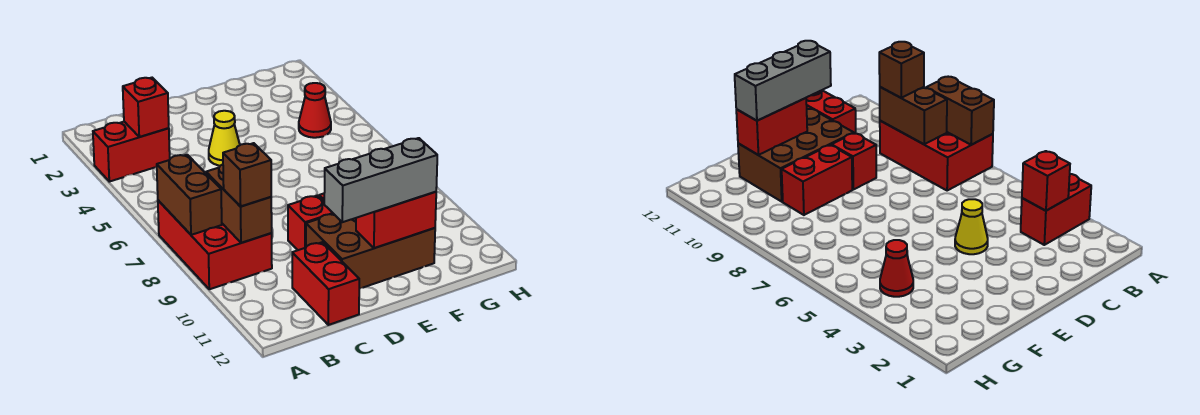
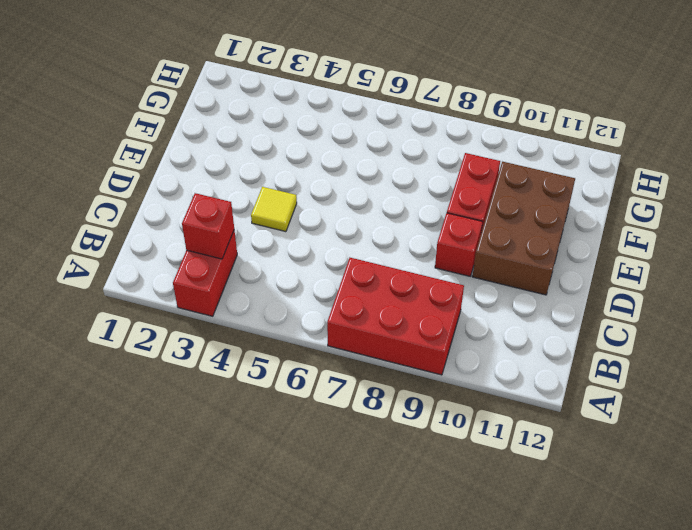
yellow tile D4 level 1 -> yellow cone D4 level 1
none -> red brick C11:C12 level 1
none -> red cone G4 level 1
none -> brown brick A7:A8 level 2

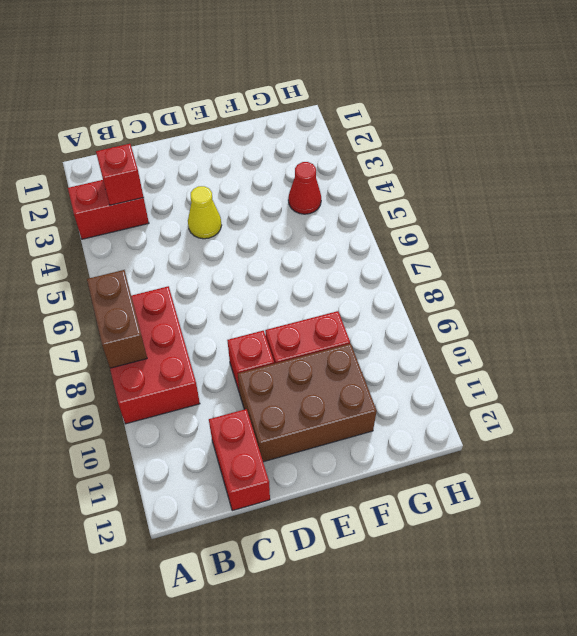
none -> brown brick B8:B9 level 2
none -> red brick E11:F11 level 2
none -> brown brick B9 level 3

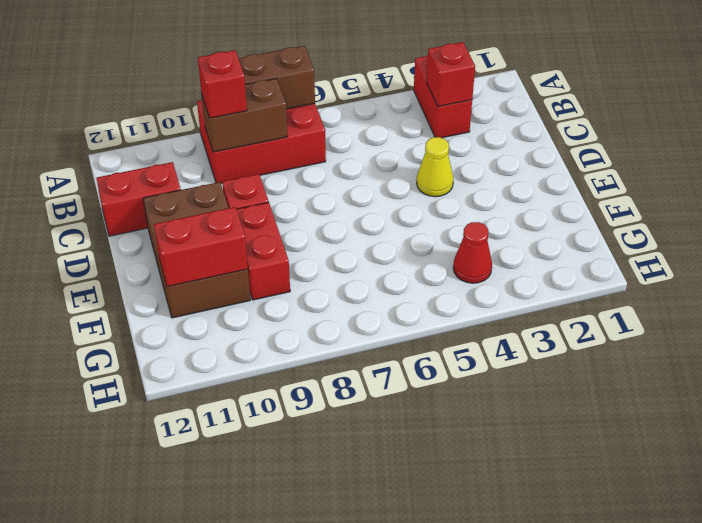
red brick B9 level 3 -> brown brick B9 level 3
red brick F10:F11 level 2 -> red brick E11:F11 level 2
none -> grey brick D11:F11 level 3

